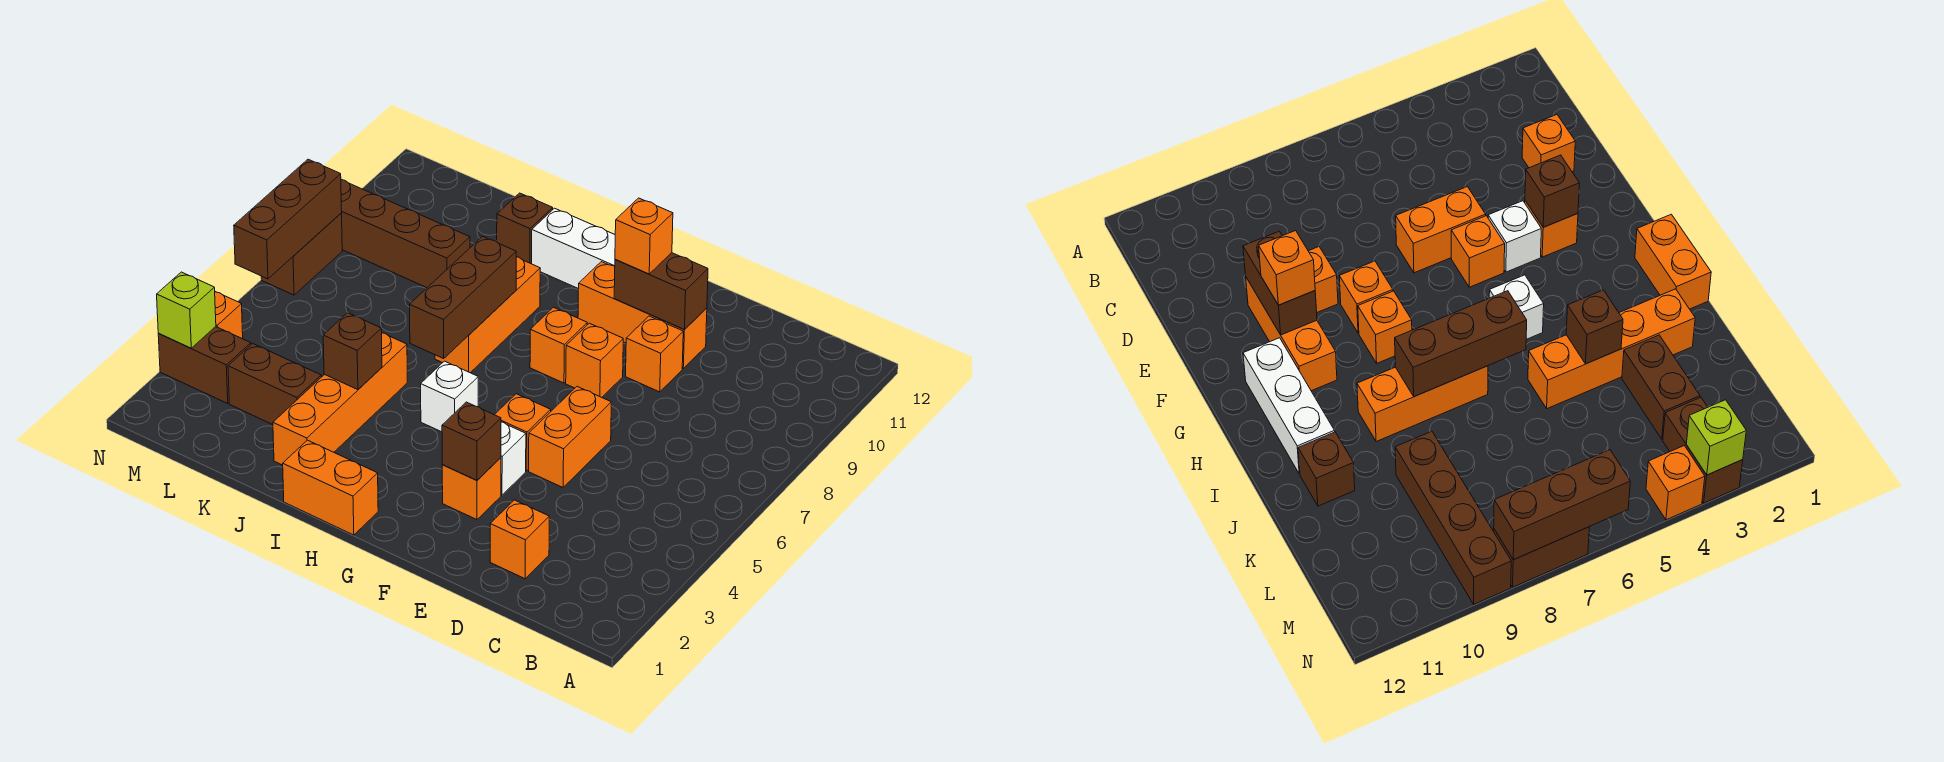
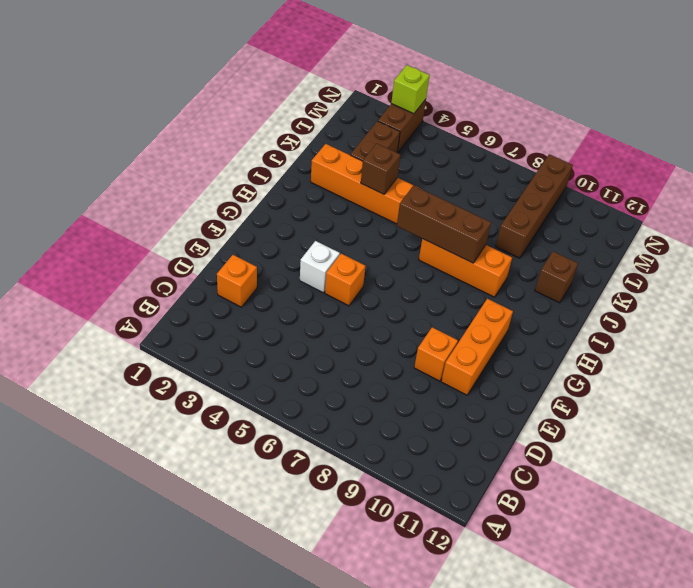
none -> orange brick E5:E6 level 1
none -> orange brick F3 level 1
none -> orange brick F8 level 1

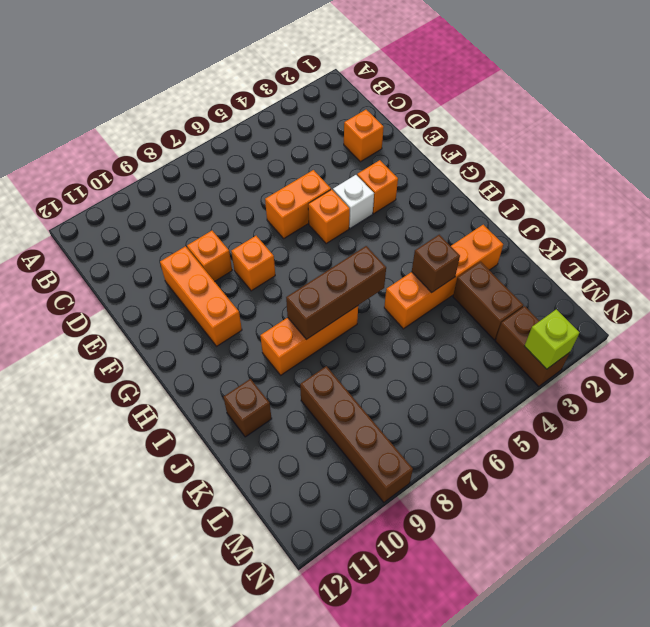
none -> orange brick G8 level 1
none -> white brick G11:I11 level 1
none -> orange brick H1:I1 level 1

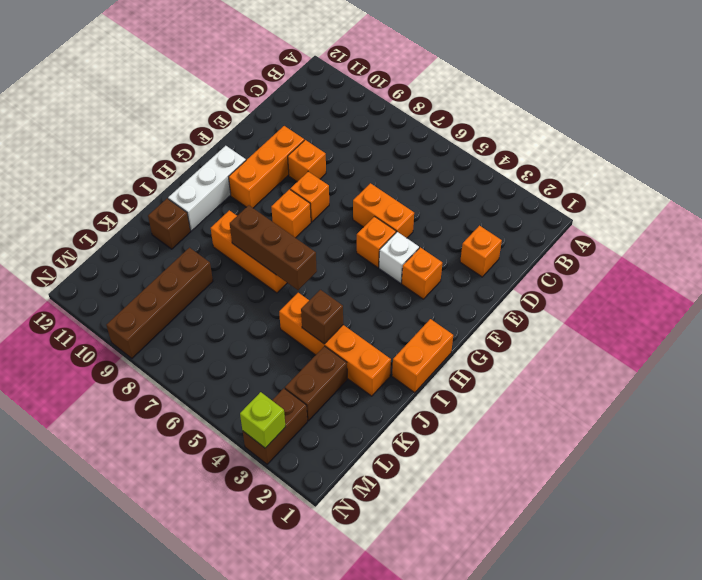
none -> white brick H5 level 1
none -> orange brick N4 level 1
none -> brown brick N7:N8 level 1

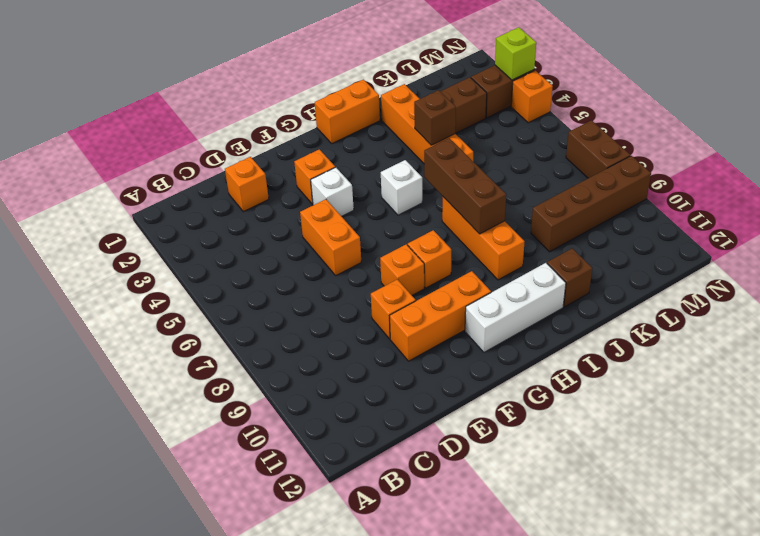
none -> orange brick F5 level 1
none -> brown brick E10:F10 level 2
none -> brown brick F3 level 2

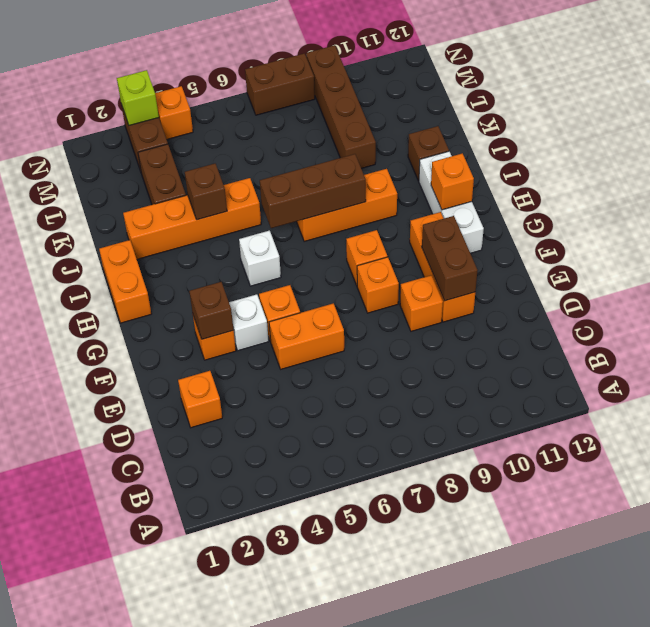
orange brick H11 level 2 -> orange brick F10 level 3
none -> brown brick N6:N8 level 2

